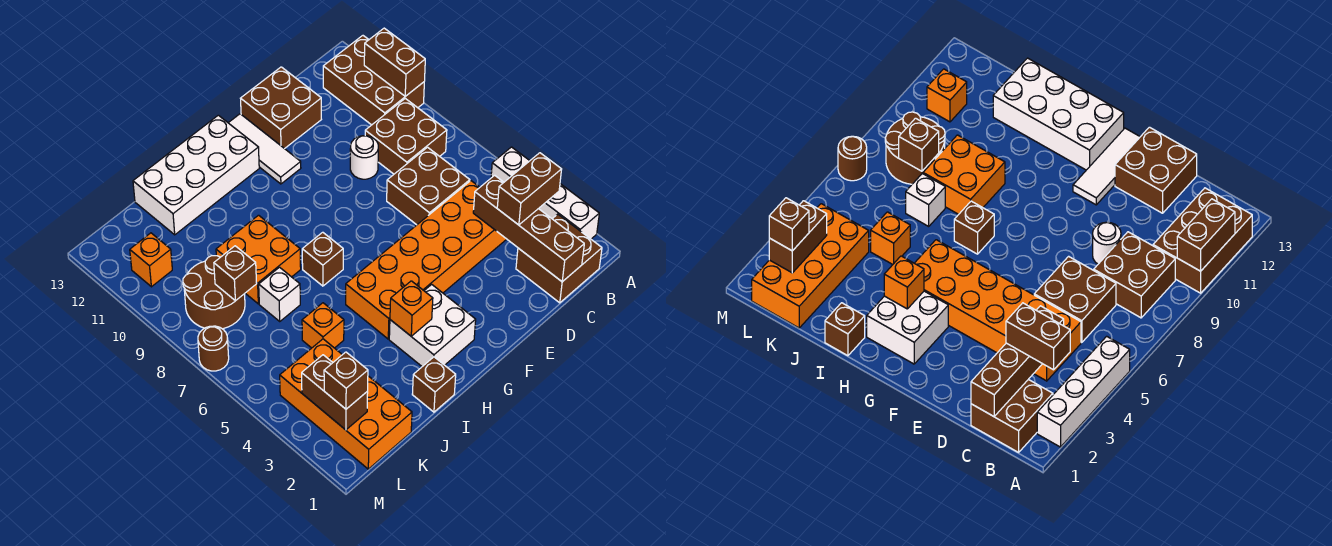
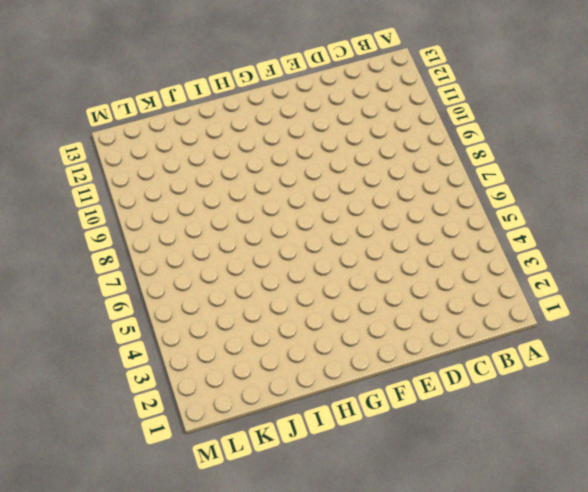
none -> white brick A2:A5 level 1
none -> brown brick A10:B12 level 1
none -> brown brick B1:C2 level 1

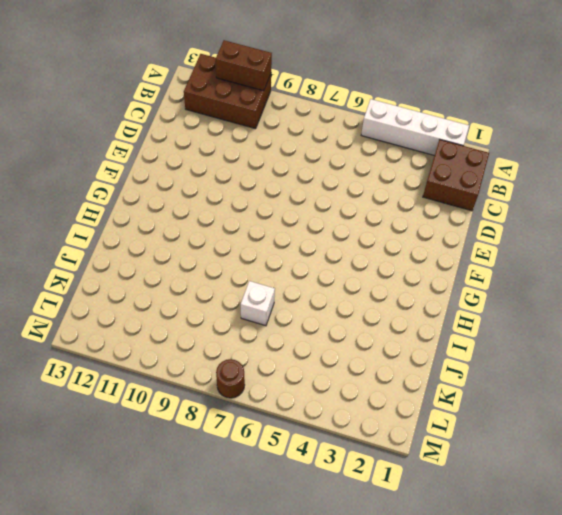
none -> brown brick B8:C9 level 1
none -> orange brick C4:H5 level 1
none -> brown brick C6:D7 level 1

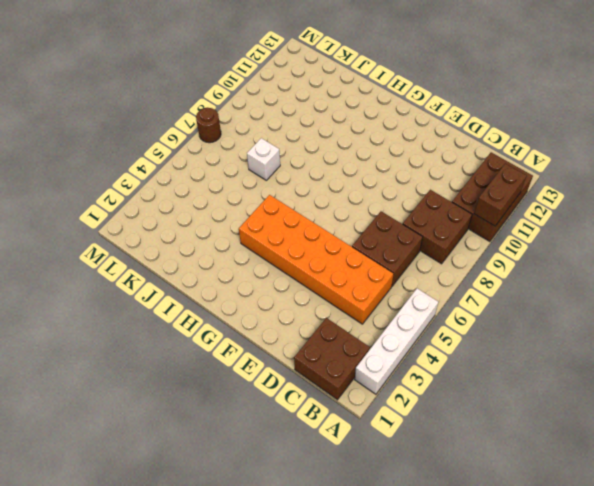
none -> white round brick D9 level 1
none -> brown brick D12:E13 level 1
none -> white tile F11:F13 level 1

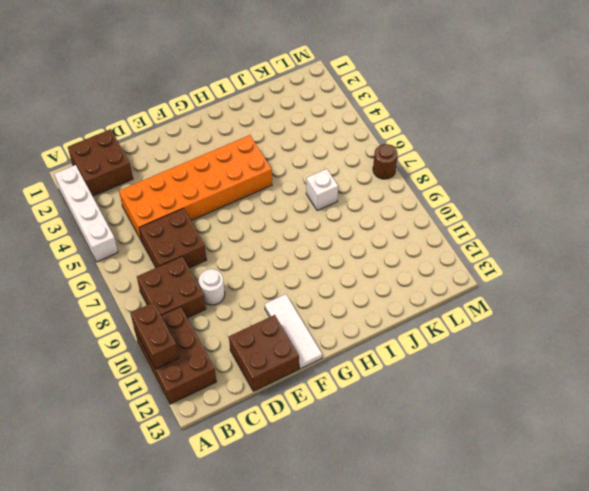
none -> white brick G2:H3 level 1
none -> white brick G12:J13 level 1
none -> brown brick H7 level 1

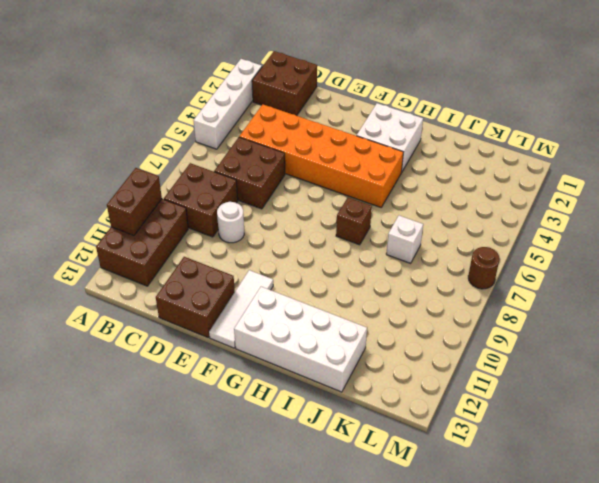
none -> brown brick I1 level 1
none -> orange brick I8:J9 level 1
none -> orange brick J5 level 1

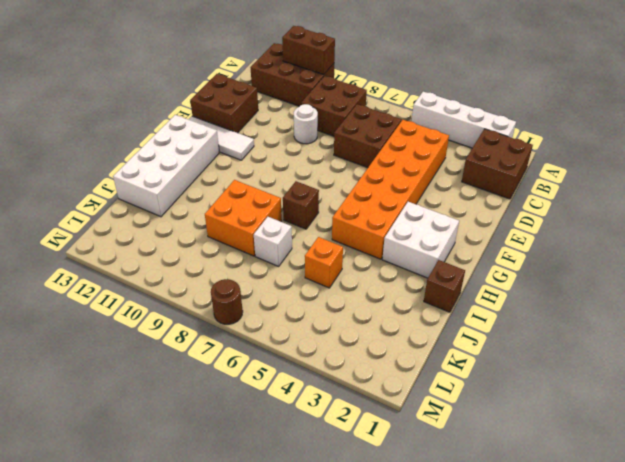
none -> orange brick K1:L4 level 1
none -> brown round brick K8:L9 level 1
none -> orange brick L11 level 1

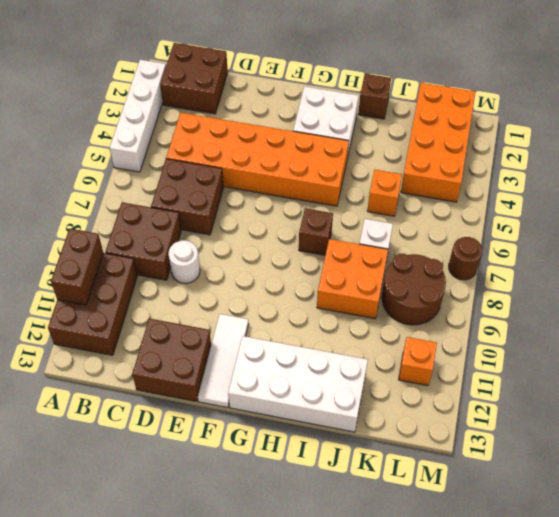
none -> brown brick C1:C4 level 2
none -> orange brick H3 level 2
none -> brown brick K8 level 2

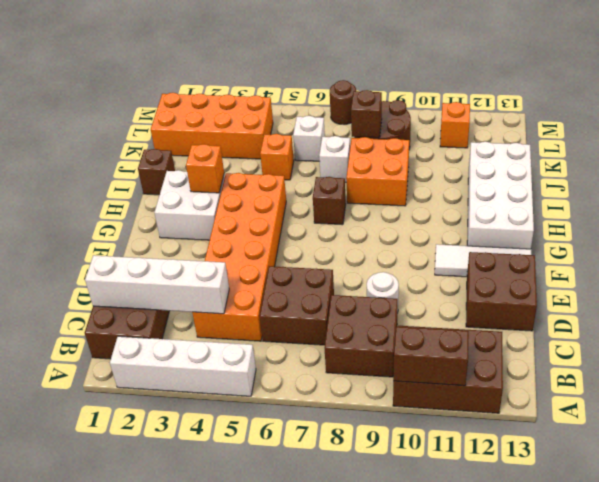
white brick C1:C4 level 2 -> brown brick C1:C4 level 2
white brick K6 level 1 -> none
none -> brown brick L2:L3 level 2
none -> brown brick B3:C3 level 3
none -> brown brick L2 level 3

